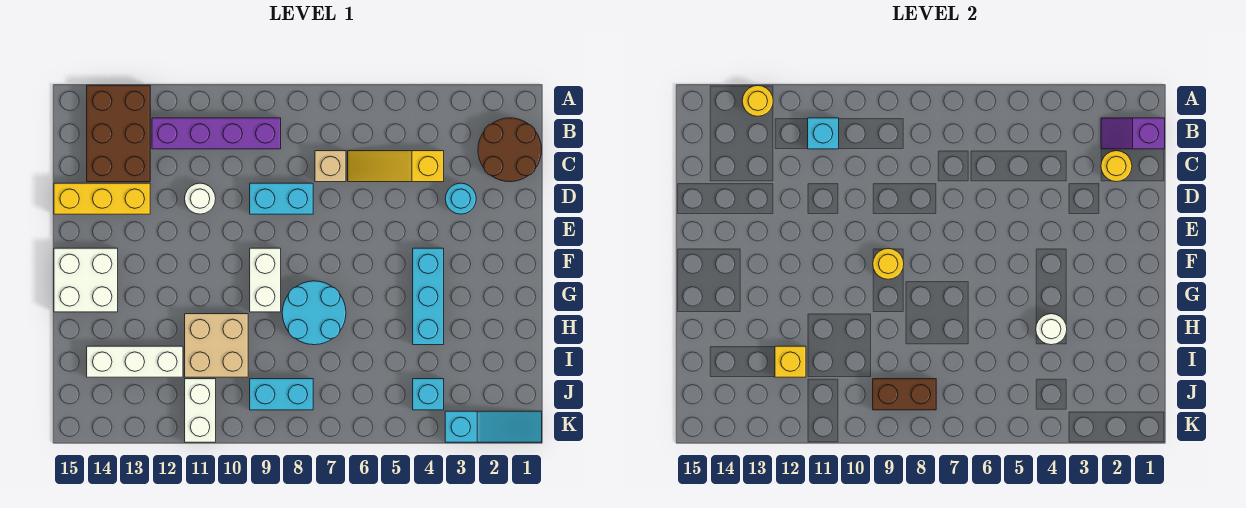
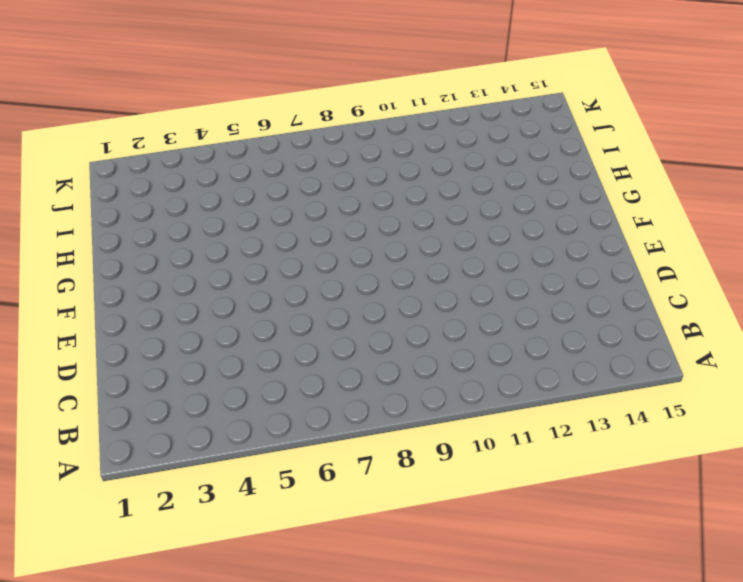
none -> brown brick A13:C14 level 1
none -> brown round brick B1:C2 level 1
none -> purple brick B9:B12 level 1

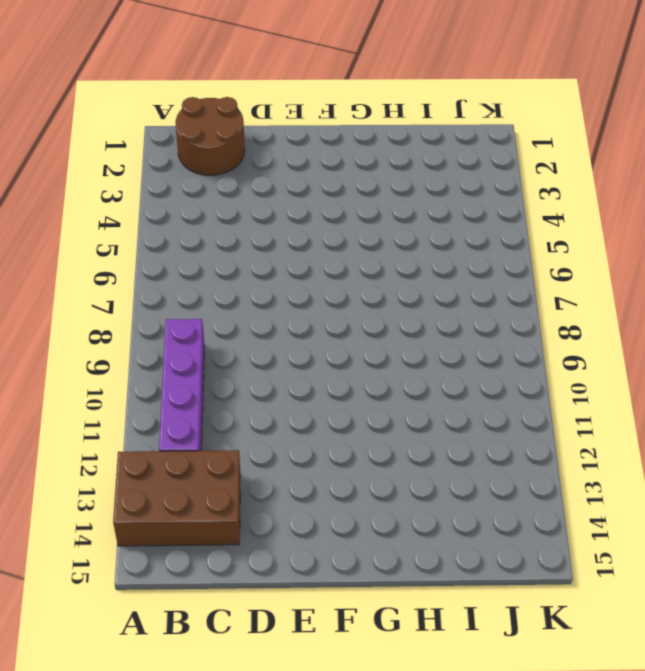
none -> yellow slope C4:C6 level 1 top 4
none -> tan brick C7 level 1
none -> cyan round brick D3 level 1

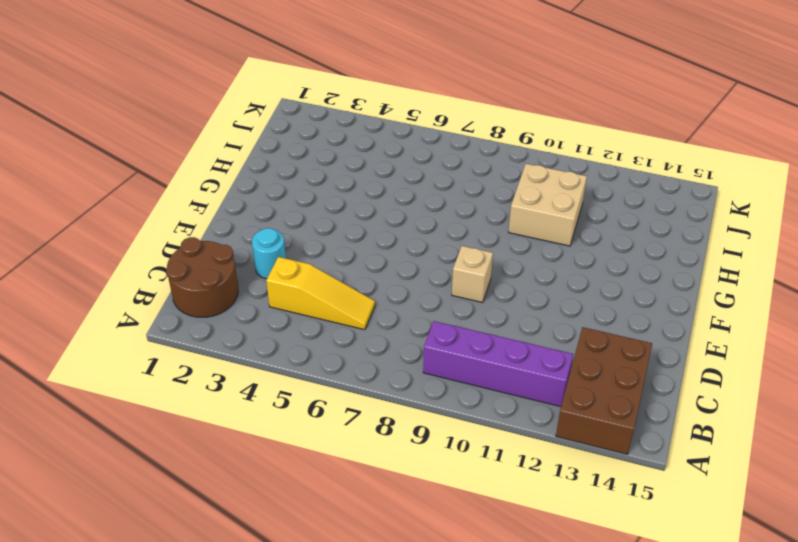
tan brick E9 level 1 -> tan brick C7 level 1
none -> cyan brick D8:D9 level 1
none -> white round brick D11 level 1
none -> yellow brick D13:D15 level 1

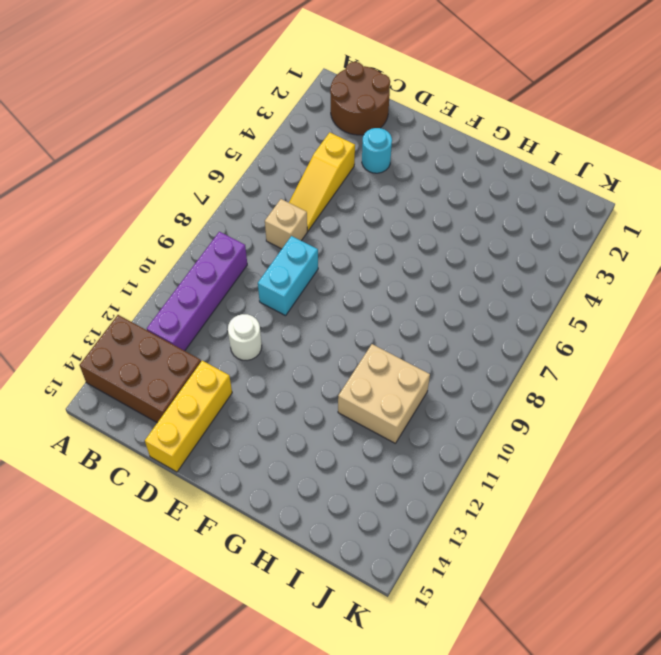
none -> cyan brick F4:H4 level 1
none -> white brick F9:G9 level 1
none -> white brick F14:G15 level 1

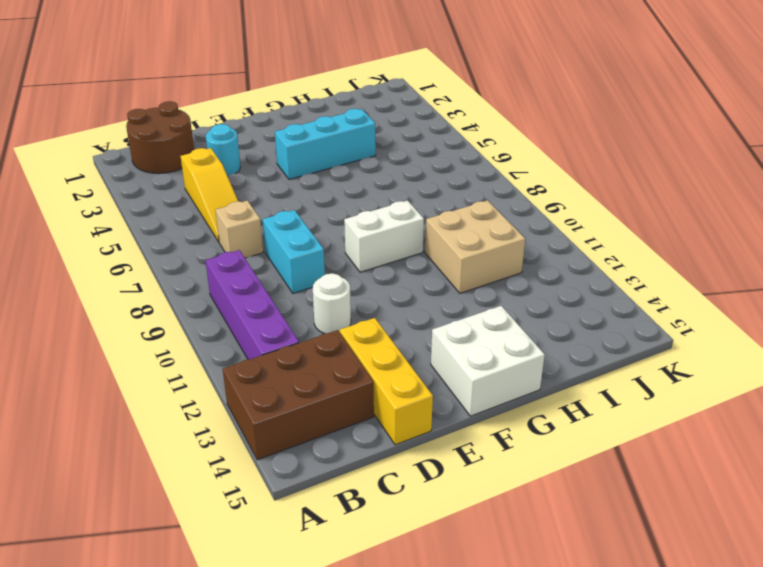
none -> cyan round brick G7:H8 level 1
none -> white brick I12:I14 level 1
none -> cyan brick J4 level 1

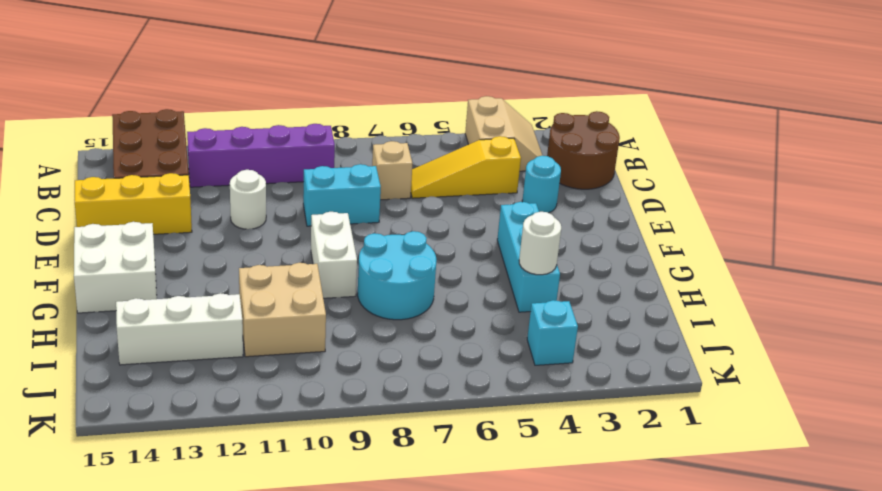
tan slope A3:B4 level 1 top 4 -> none
none -> cyan brick J8:J9 level 1
none -> white brick J11:K11 level 1
none -> cyan slope K1:K3 level 1 top 3

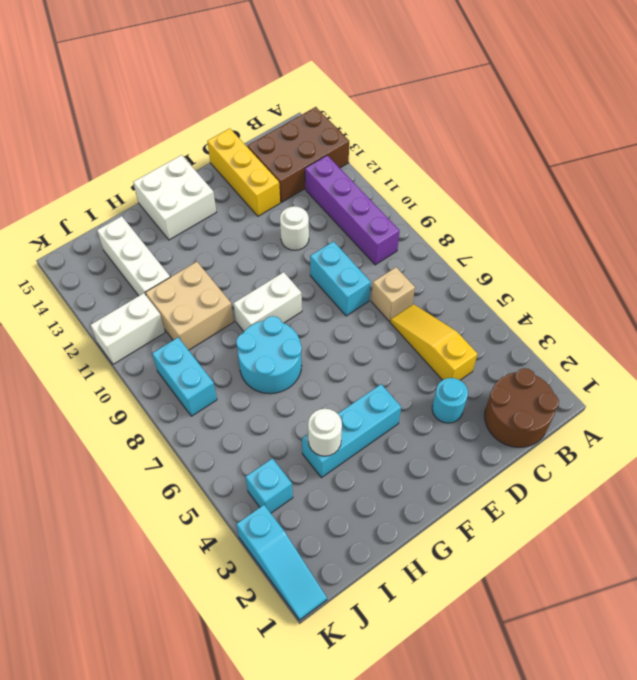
none -> yellow round brick A13 level 2
none -> purple slope B1:B2 level 2 top 1
none -> cyan brick B11 level 2

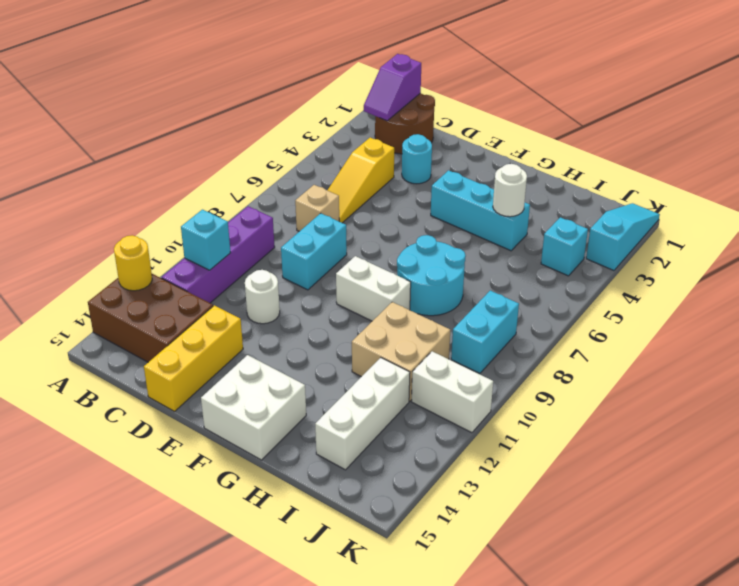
none -> yellow round brick C2 level 2
none -> yellow round brick F9 level 2
none -> yellow brick I12 level 2

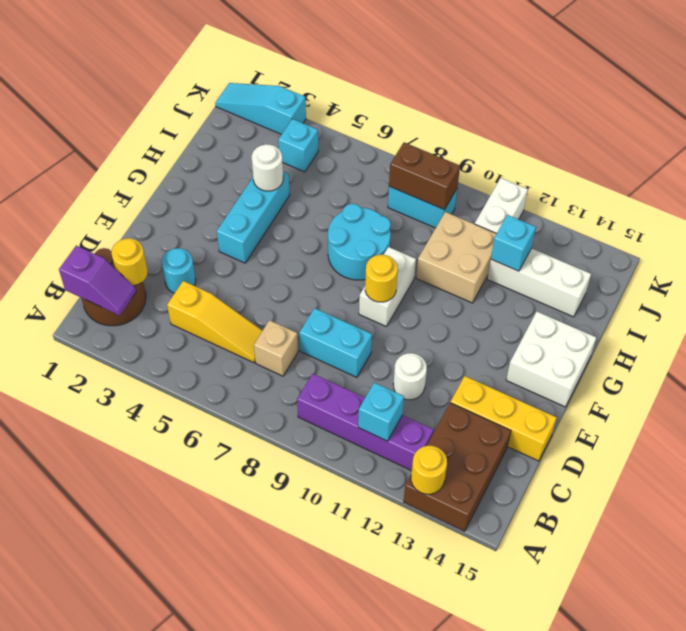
cyan brick I12 level 2 -> yellow brick I12 level 2

